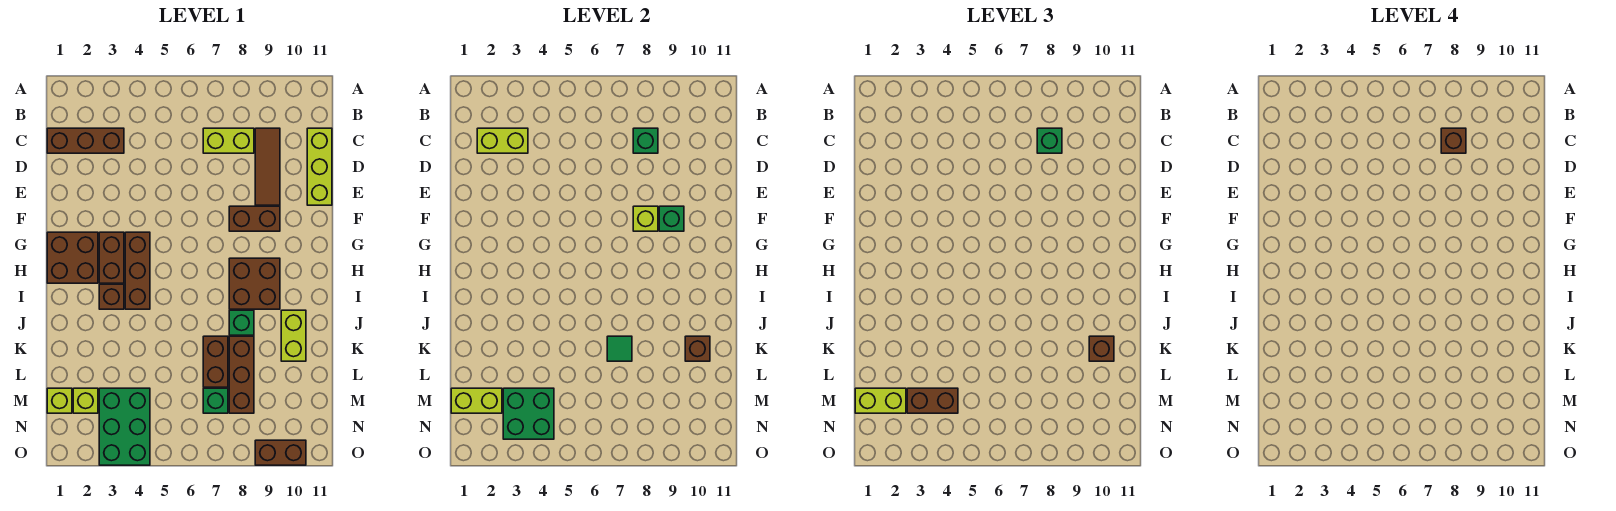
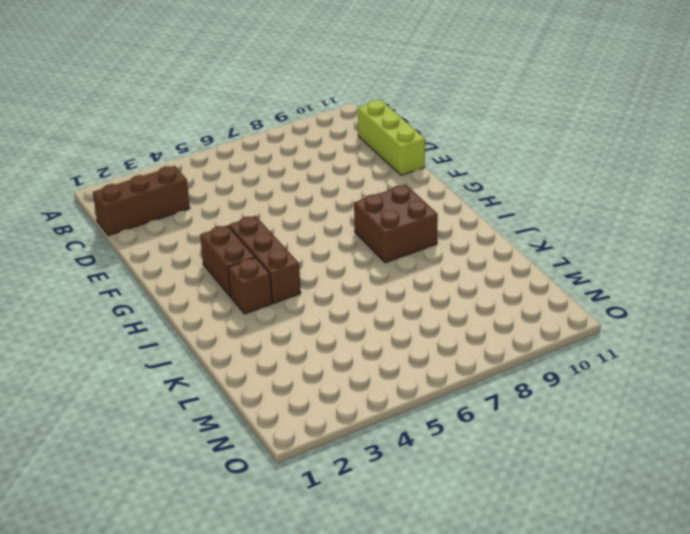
none -> lime brick C7:C8 level 1
none -> brown tile C9:E9 level 1
none -> brown brick F8:F9 level 1
none -> brown brick G1:H2 level 1

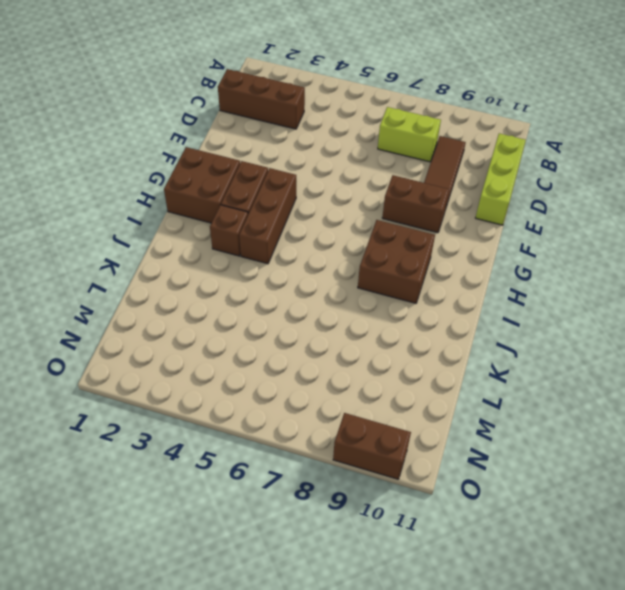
none -> green brick J8 level 1
none -> lime brick J10:K10 level 1
none -> brown brick K7:L7 level 1
none -> brown brick K8:M8 level 1

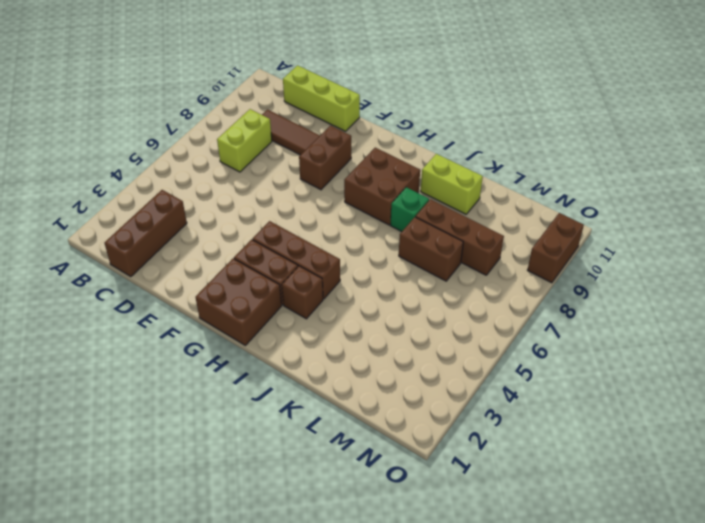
none -> lime brick M1 level 1
none -> lime brick M2 level 1
none -> green brick M3:O4 level 1
none -> green brick M7 level 1

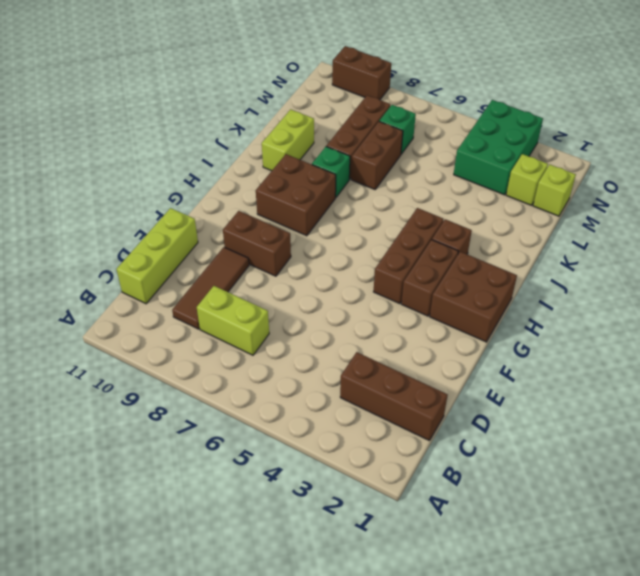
none -> lime brick C2:C3 level 2
none -> green brick C8 level 2
none -> lime brick F8 level 2
none -> green brick F9 level 2

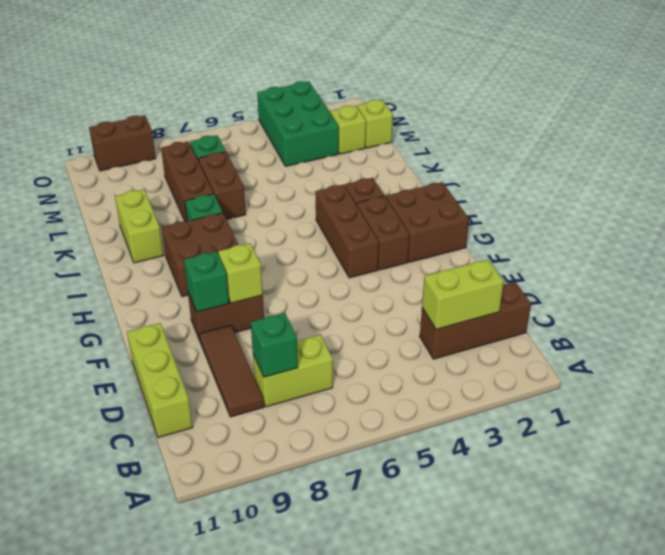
none -> green tile K7 level 2
none -> brown brick K10 level 2
none -> lime brick M1:M2 level 2
none -> green brick M3:N4 level 2

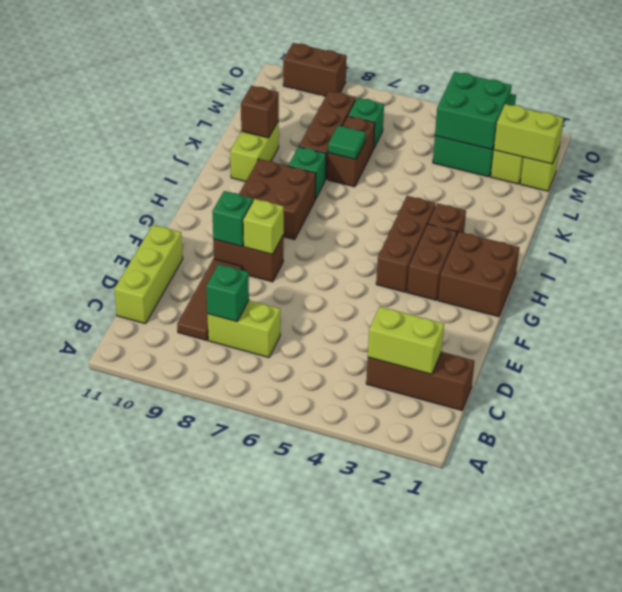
none -> green brick C8 level 3
none -> brown brick K10 level 3
none -> lime brick M1:M2 level 3
none -> brown brick M3:M4 level 3

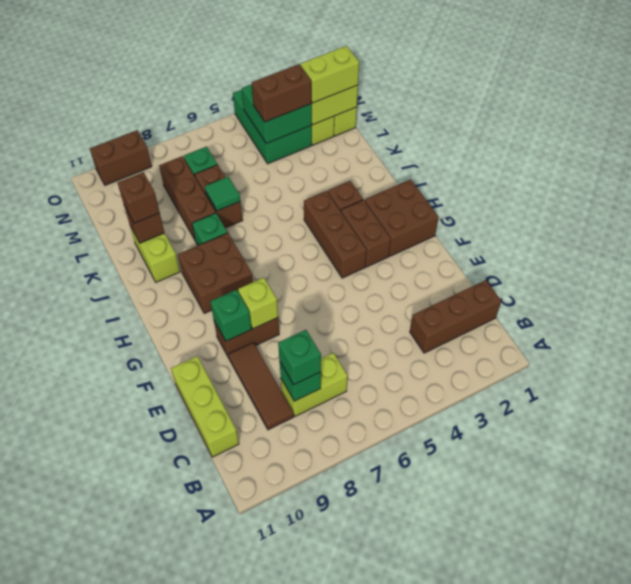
none -> lime brick C2:C3 level 2
none -> brown brick C8 level 4

